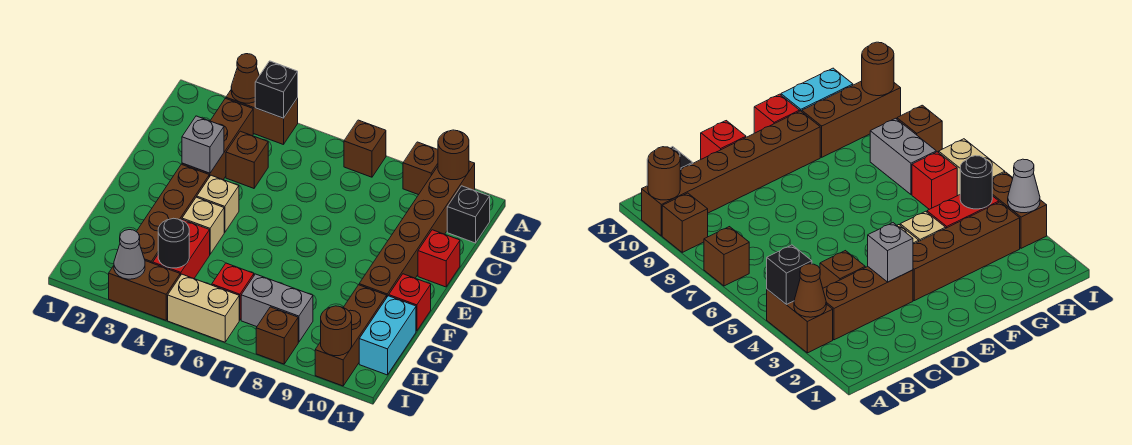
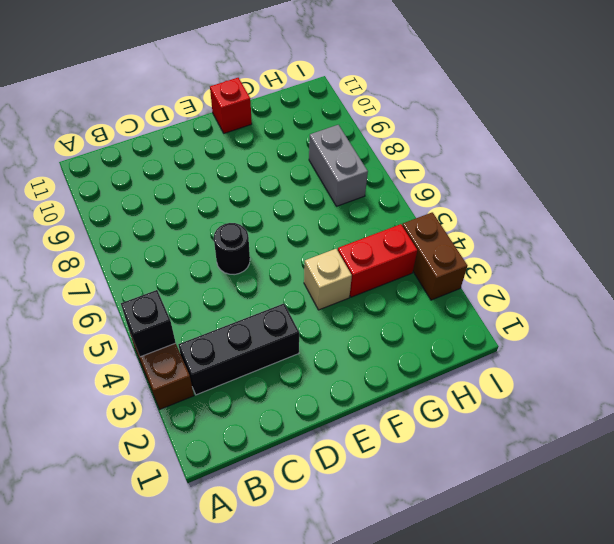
black brick B3:D3 level 1 -> brown brick B3:D3 level 1
black round brick D6 level 1 -> black round brick H4 level 2
none -> brown brick A7 level 1
none -> brown brick A9 level 1
none -> brown brick A10:F10 level 1

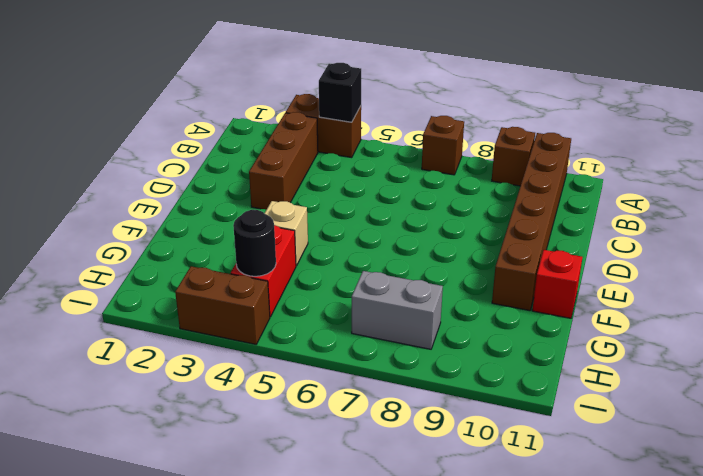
none -> black brick B11 level 1
none -> brown brick C4 level 1
none -> red brick D11 level 1

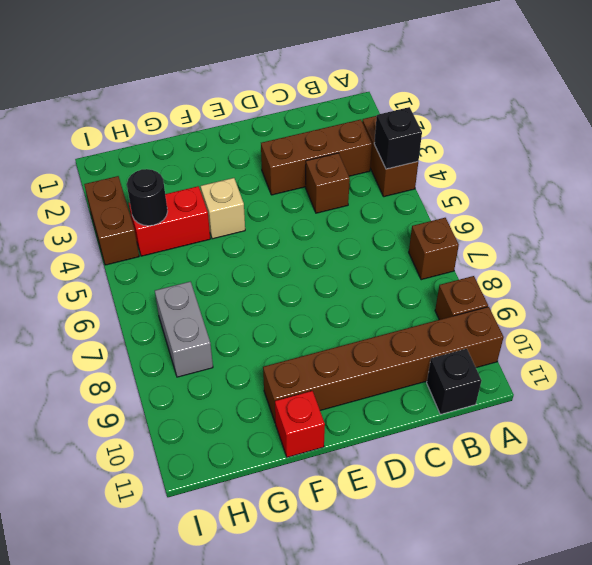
none -> red brick D11 level 1
none -> brown brick E3:H3 level 1
none -> tan brick E4 level 1

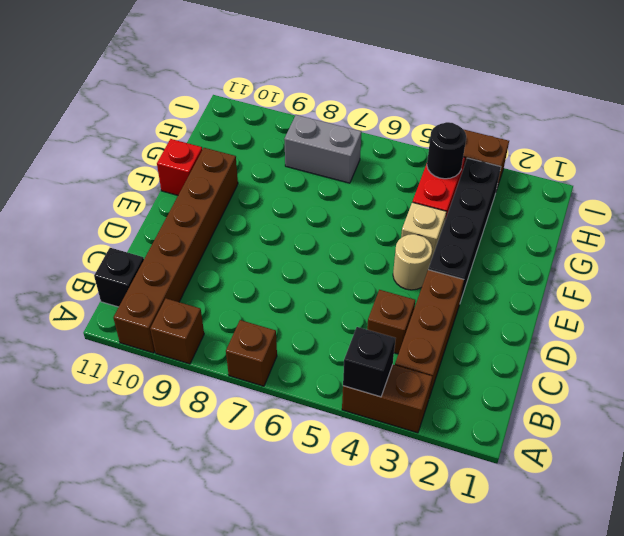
black brick E3:H3 level 1 -> brown brick E3:H3 level 1
tan round brick E4 level 1 -> tan brick E4 level 1
none -> red brick D11 level 1
none -> brown brick G10:I10 level 1
none -> cyan brick G11:H11 level 1

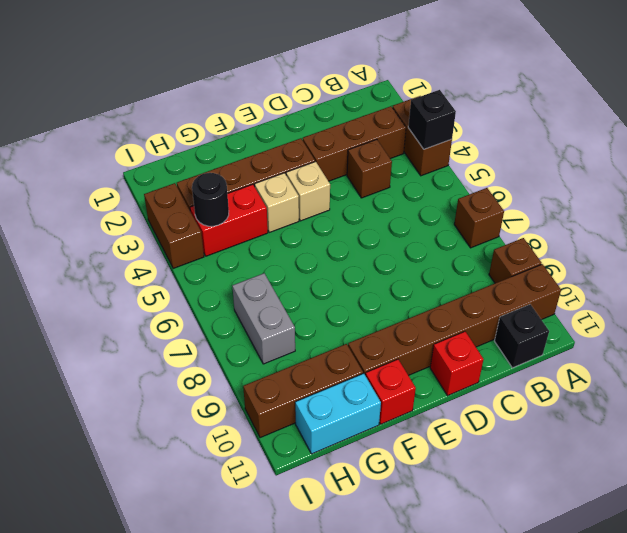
none -> red brick H6 level 1
none -> tan brick I5:I6 level 1
none -> brown brick I8 level 1

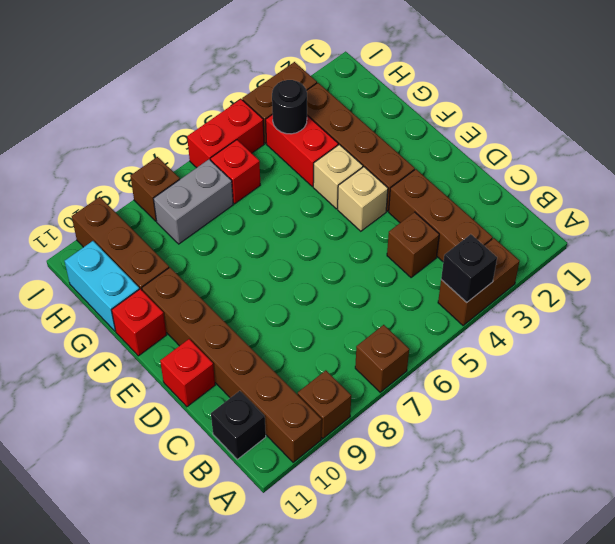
red brick I5:I6 level 1 -> tan brick I5:I6 level 1
none -> brown cone A3 level 2
none -> brown round brick A10 level 2
none -> grey brick D3 level 2

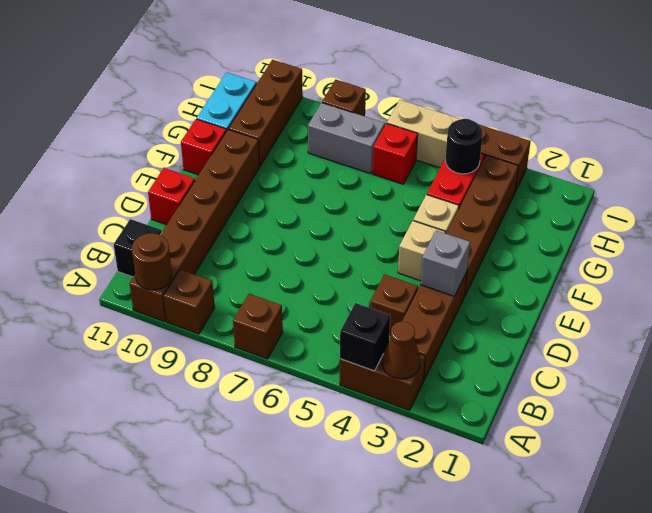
none -> grey cone I3 level 2
none -> brown round brick I10 level 2

